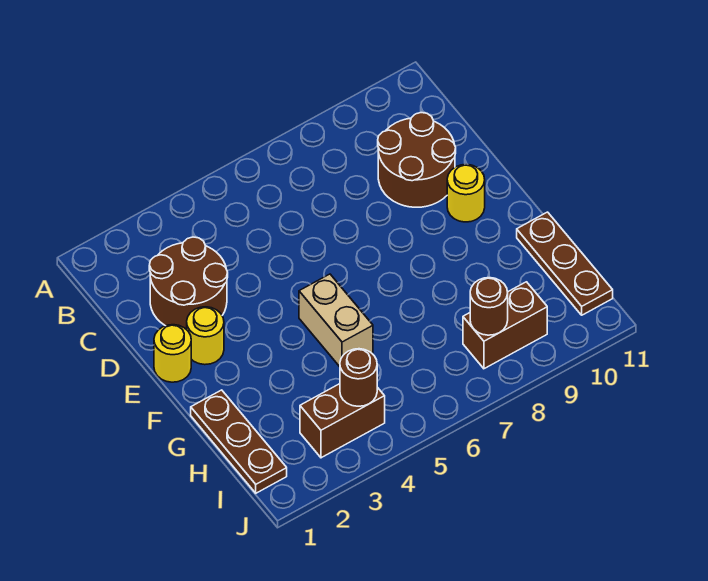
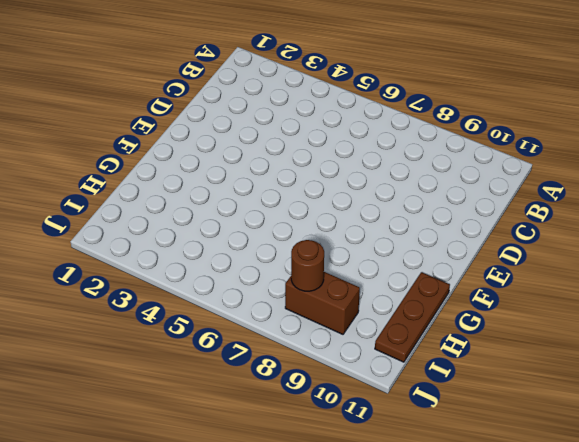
none -> brown round brick C2:D3 level 1
none -> brown round brick C9:D10 level 1
none -> yellow round brick E1 level 1

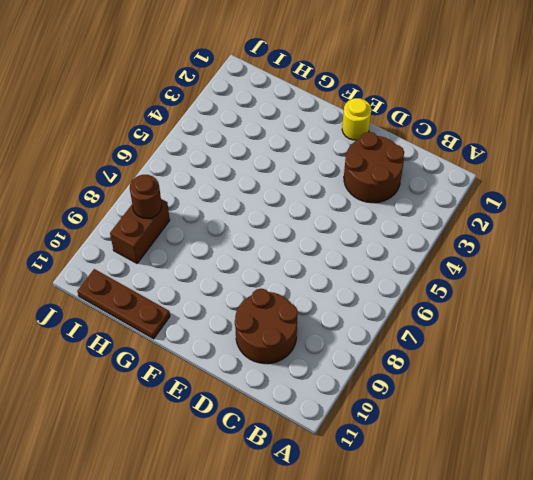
none -> yellow round brick E2 level 1
none -> yellow round brick E10 level 1
none -> tan brick F5:G5 level 1

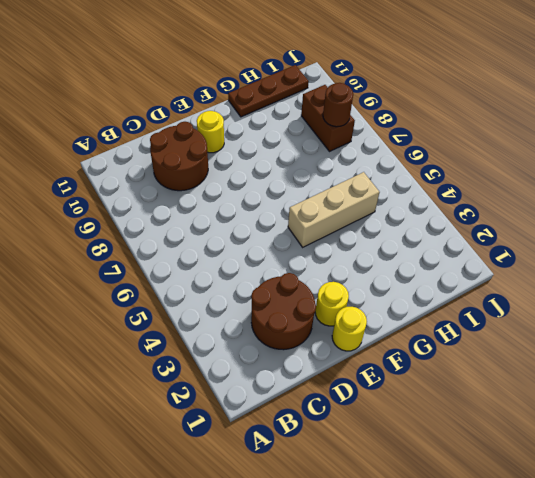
tan brick F5:H5 level 1 -> tan brick F5:G5 level 1
none -> brown plate G1:I1 level 1
none -> brown brick I3:I4 level 1
none -> brown round brick I4 level 2

